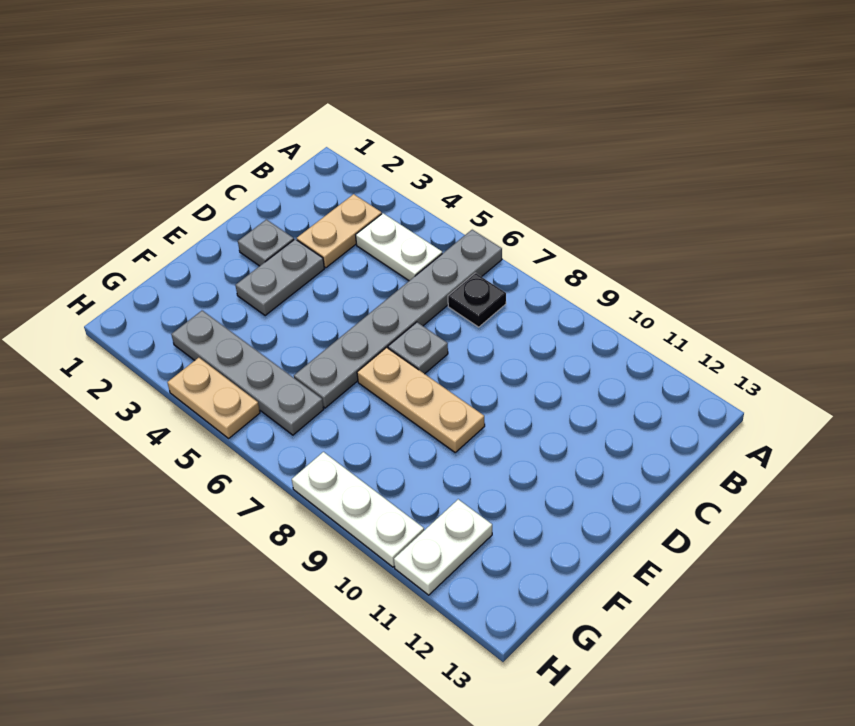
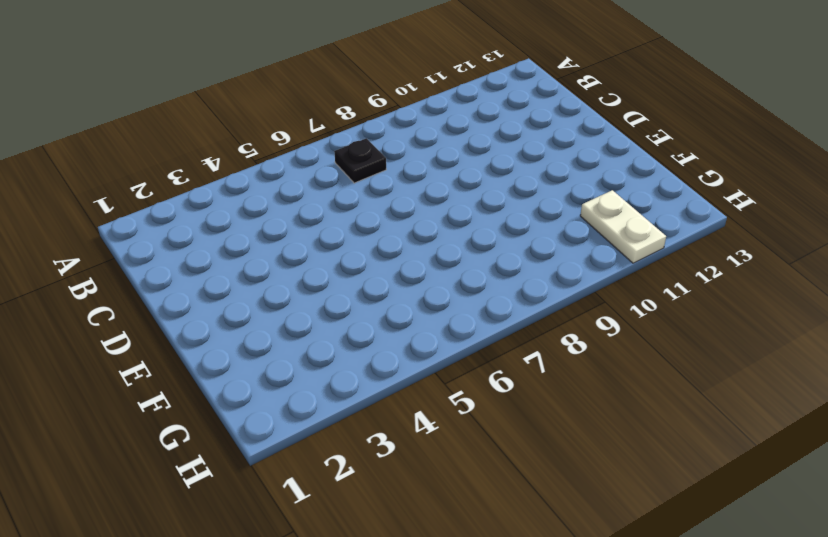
none -> grey plate A6:F6 level 1
none -> tan plate B3:C3 level 1
none -> white plate B4:B5 level 1

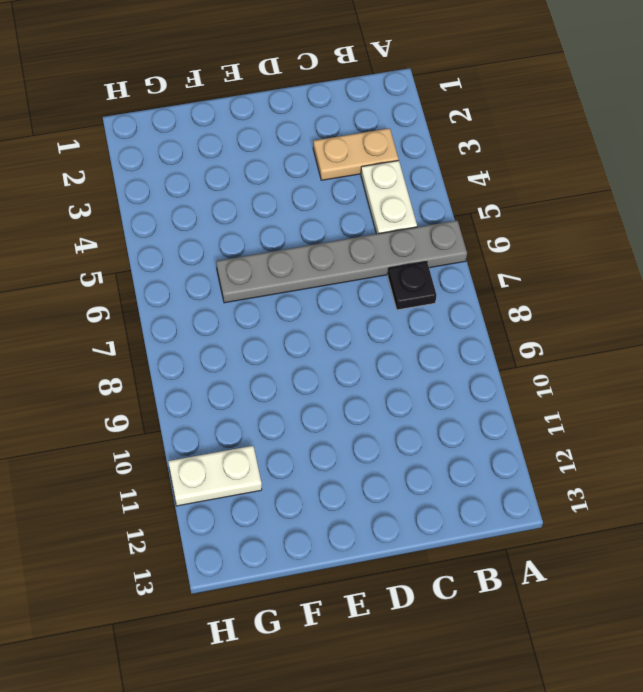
none -> grey plate D2 level 1
none -> grey plate D3:E3 level 1
none -> grey plate D7 level 1

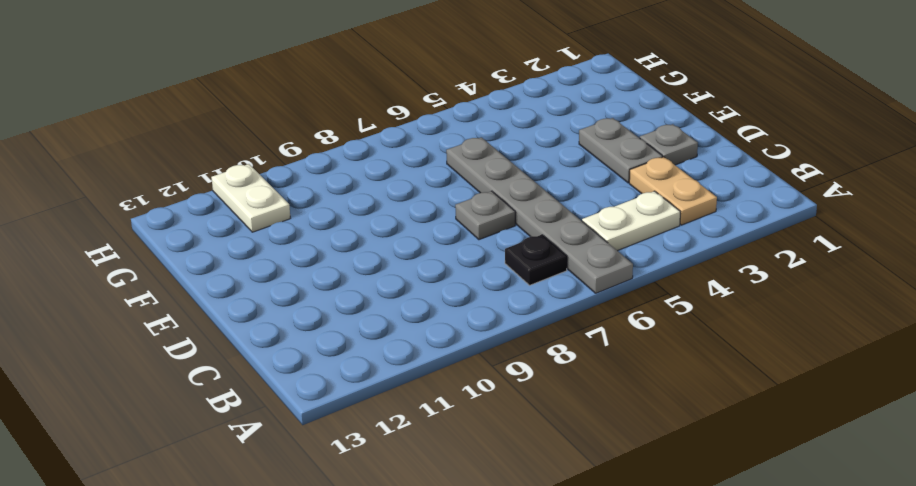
none -> tan plate E7:E9 level 1
none -> grey plate G3:G6 level 1
none -> tan plate H4:H5 level 1

